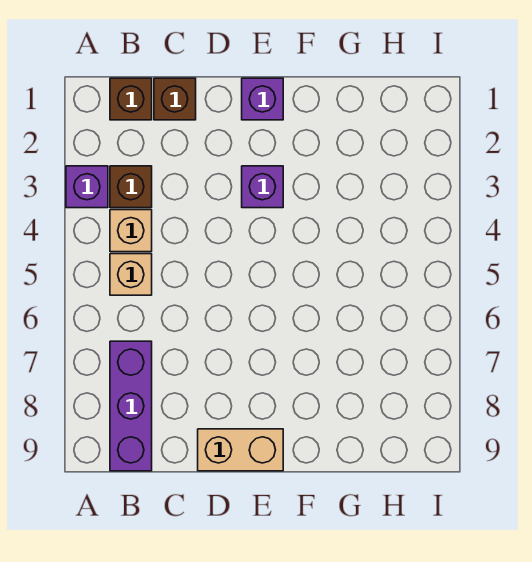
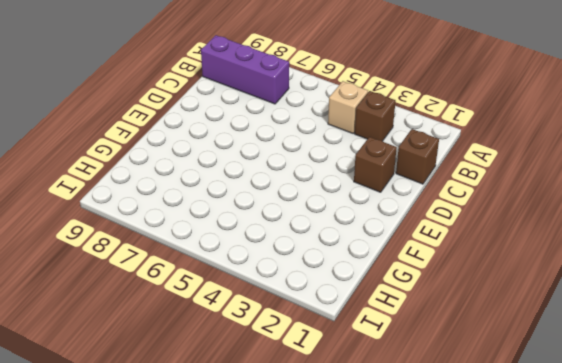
brown brick D2 level 1 -> brown brick B1 level 1
none -> purple brick A3 level 1
none -> tan brick B5 level 1

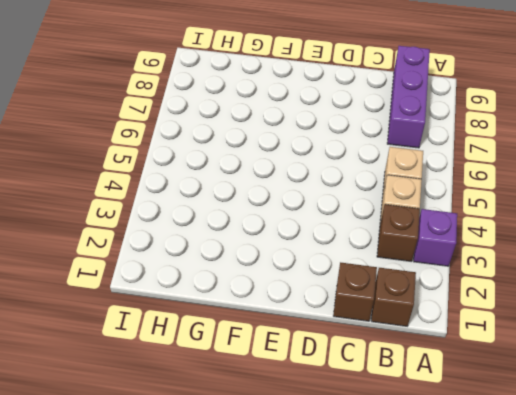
none -> tan brick D9:E9 level 1
none -> purple brick E1 level 1

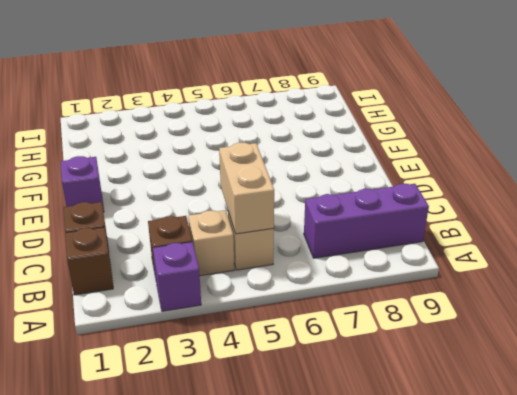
tan brick B5:C5 level 2 -> tan brick D9:E9 level 1
none -> purple brick E3 level 1

